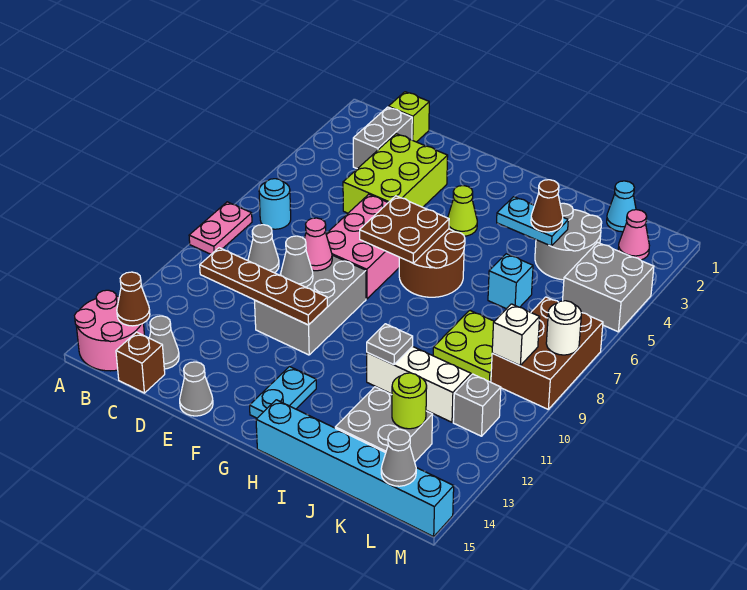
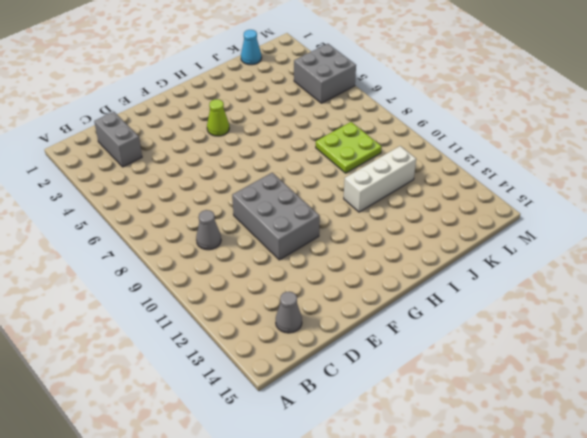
none -> pink plate A8:A9 level 1
none -> pink round brick A14:B15 level 1
none -> cyan round brick B7 level 1
none -> lime brick C1 level 1

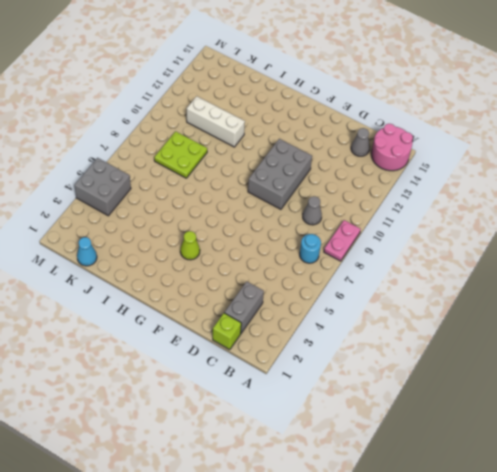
none -> brown brick C15 level 1
none -> lime brick D3:E5 level 1
none -> pink brick E6:F8 level 1
none -> grey cone E15 level 1

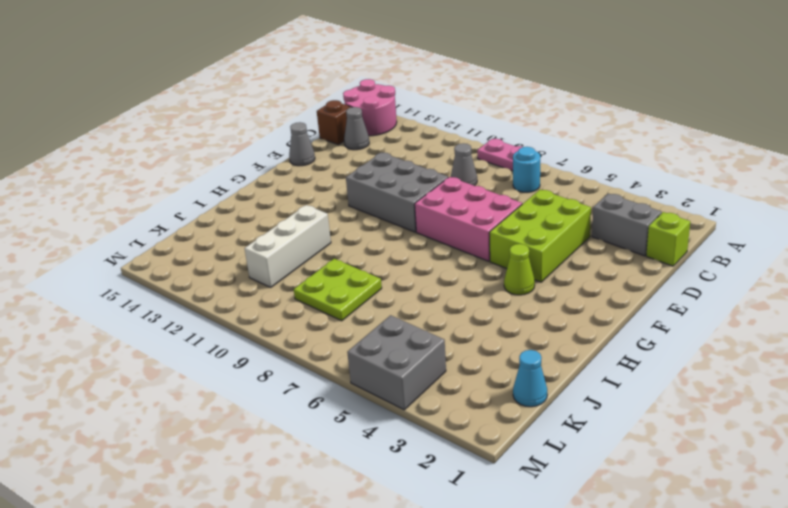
lime brick D4:F5 level 1 -> lime brick D3:E5 level 1
none -> brown round brick G6:H7 level 1
none -> cyan plate G13:G14 level 1
none -> cyan brick H15:M15 level 1
none -> grey round brick J3:K4 level 1

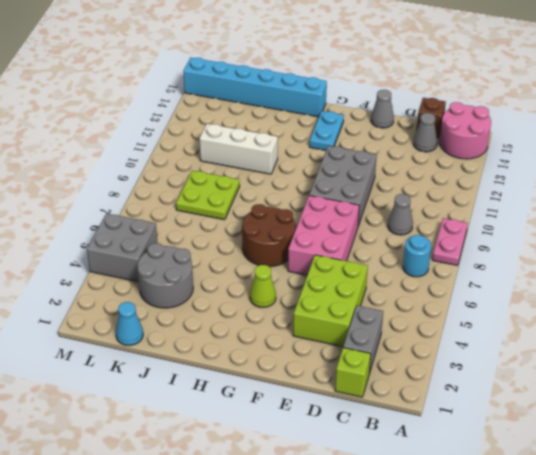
none -> cyan brick J6 level 1
none -> grey brick J13:K14 level 1
none -> pink cone L2 level 1
none -> brown brick L7:M9 level 1

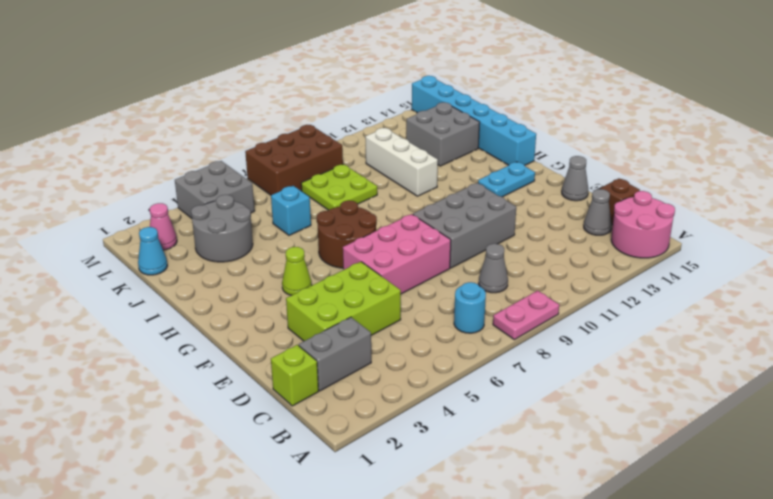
none -> grey brick L11 level 1
none -> brown cone B14 level 2
none -> brown plate C11:F11 level 2
none -> pink cone E9 level 2

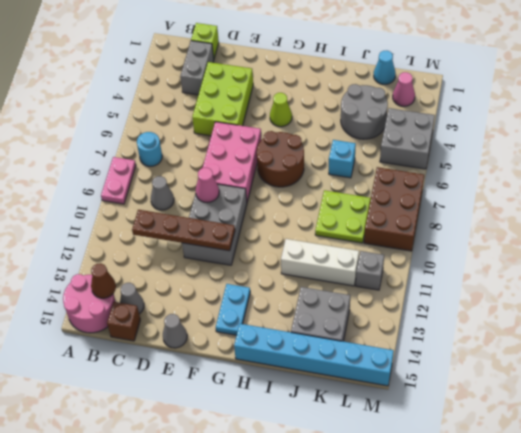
none -> grey cone E10 level 2
none -> brown plate F6:G7 level 2
none -> cyan plate I4:J4 level 2
none -> grey plate I11 level 2

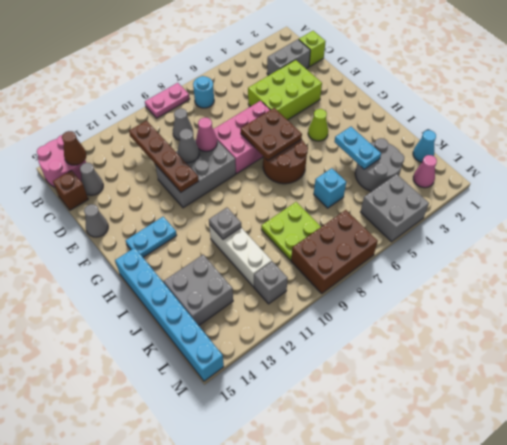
none -> lime round brick K13 level 2
none -> white brick L9 level 2
none -> grey cone L15 level 2
none -> white round brick M8 level 2

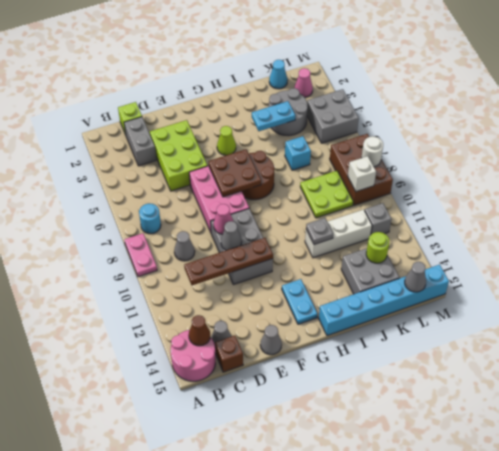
none -> brown cone J4 level 3

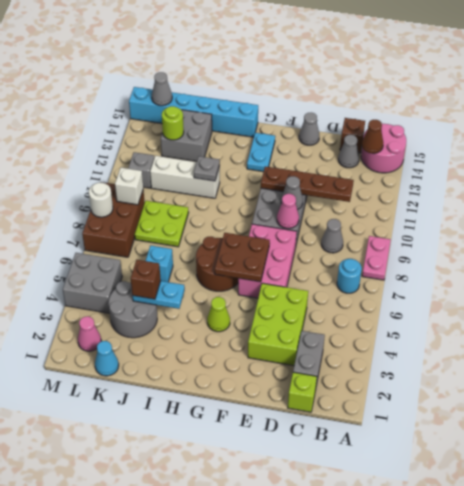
brown brick J4 level 3 -> brown cone J4 level 3

